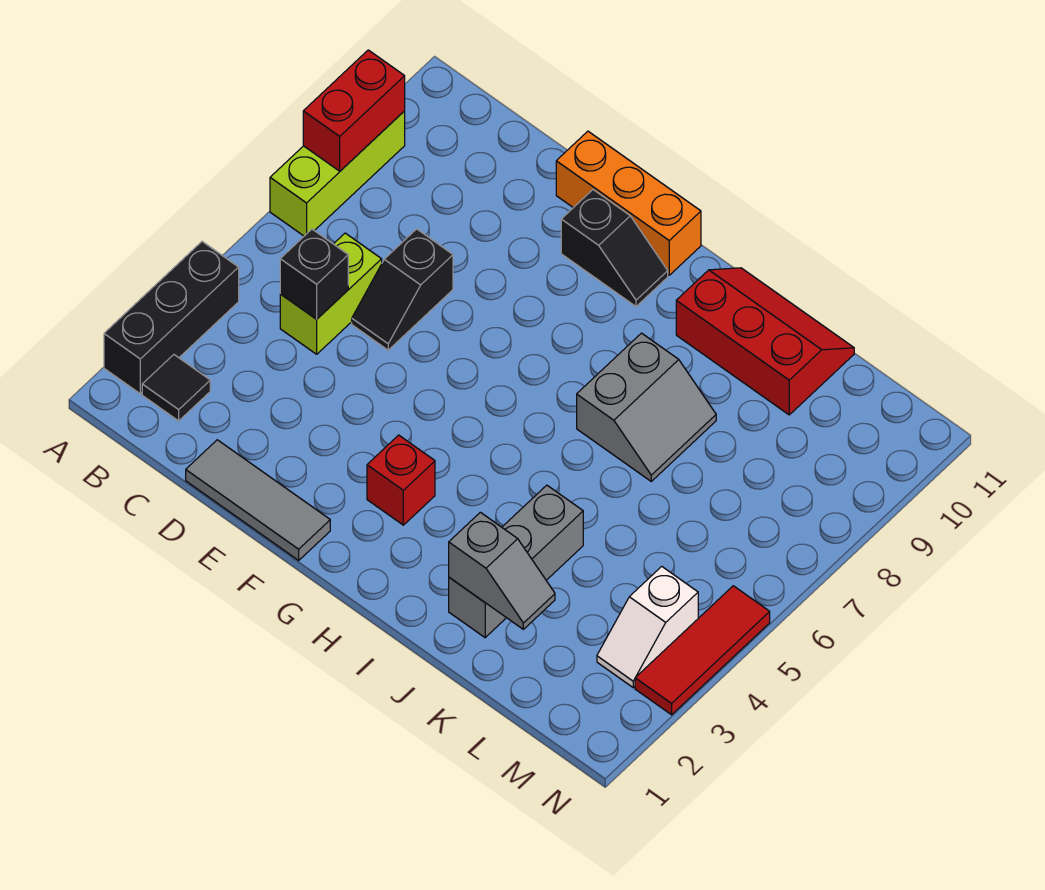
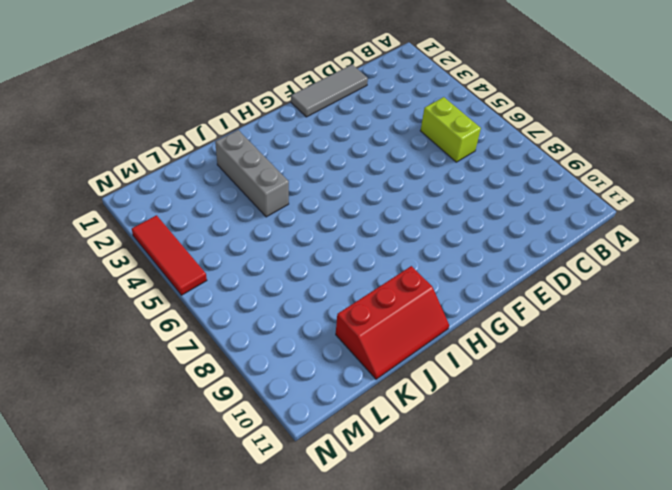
none -> black brick A2:A4 level 1
none -> lime brick A7:A9 level 1
none -> black tile B2 level 1

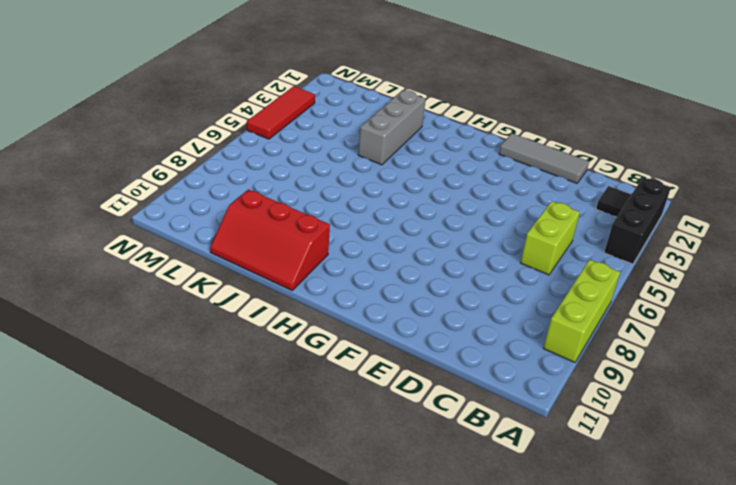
none -> black slope D6:D7 level 1 top 7
none -> orange brick E11:G11 level 1
none -> black slope F10:G10 level 1 top F

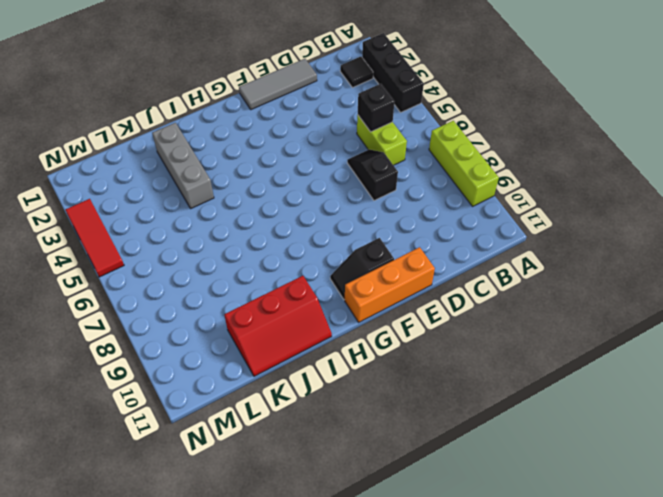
none -> red brick G3 level 1
none -> grey slope I7:J8 level 1 top I
none -> white slope M3:M4 level 1 top 4

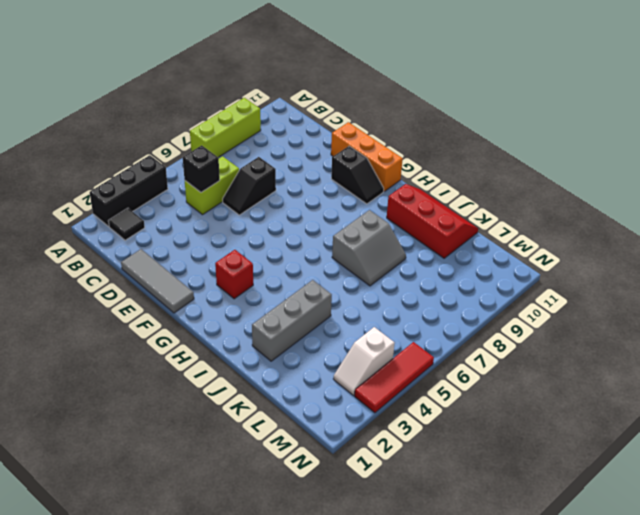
none -> red brick A8:A9 level 2
none -> grey slope J2:K2 level 2 top J

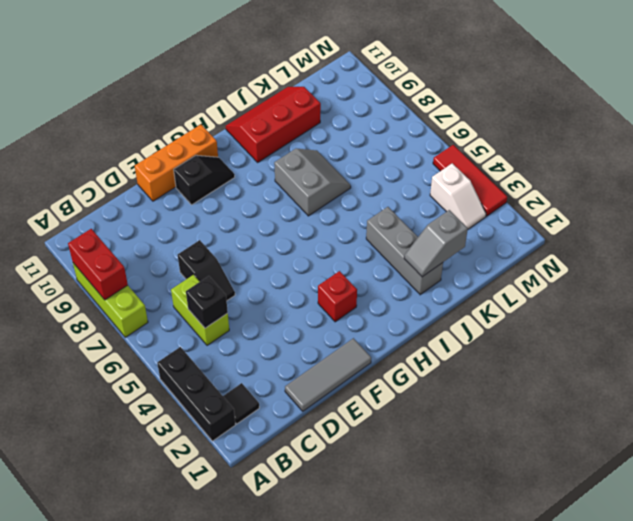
grey slope J2:K2 level 2 top K -> grey slope J2:K2 level 2 top J

